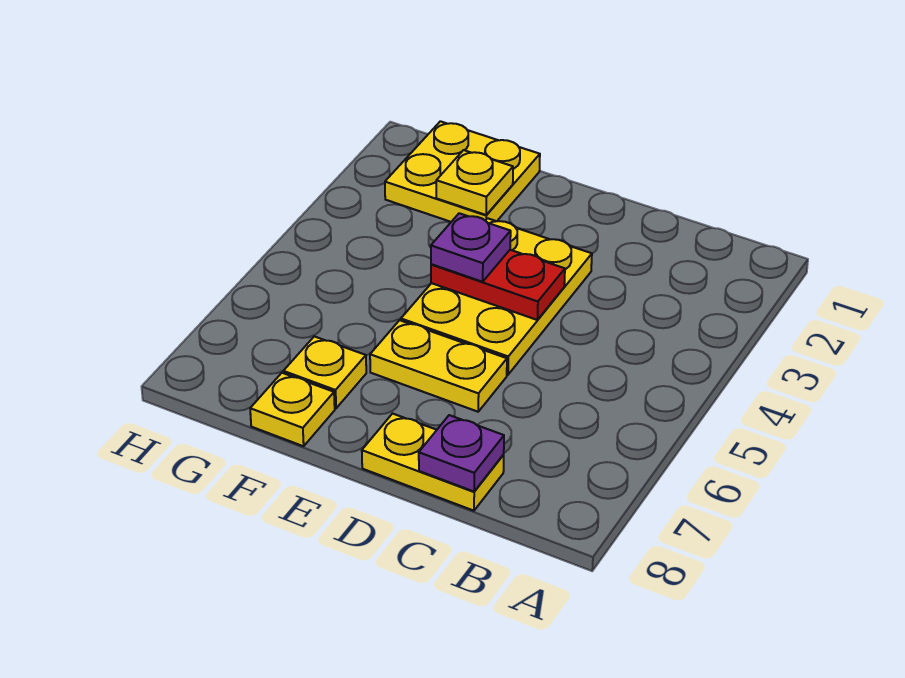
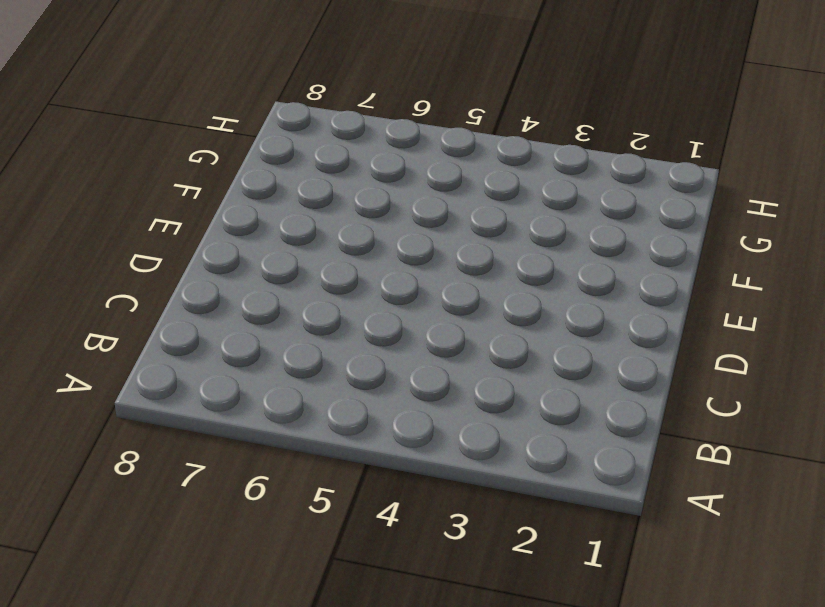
none -> yellow plate C8:D8 level 1
none -> yellow plate D3:E5 level 1

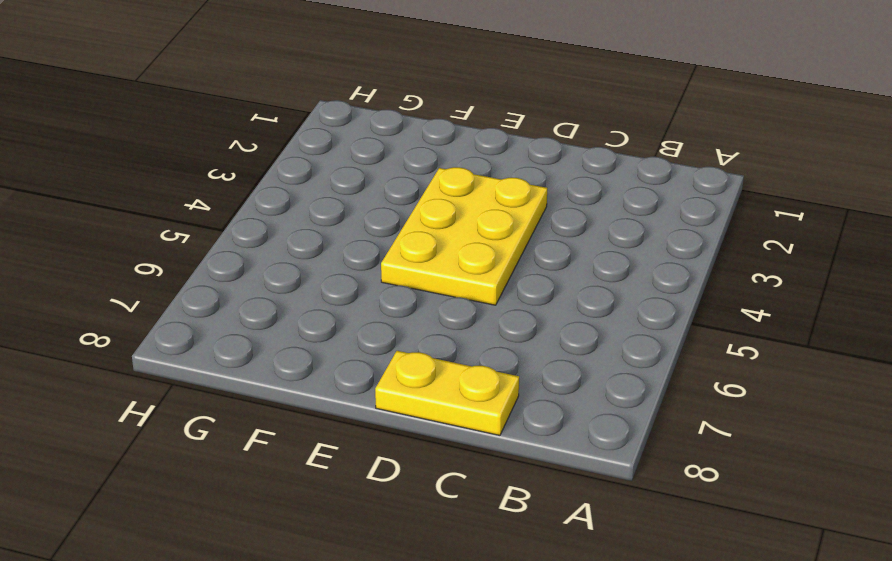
none -> yellow plate D6:E6 level 1
none -> yellow plate F1:G2 level 1

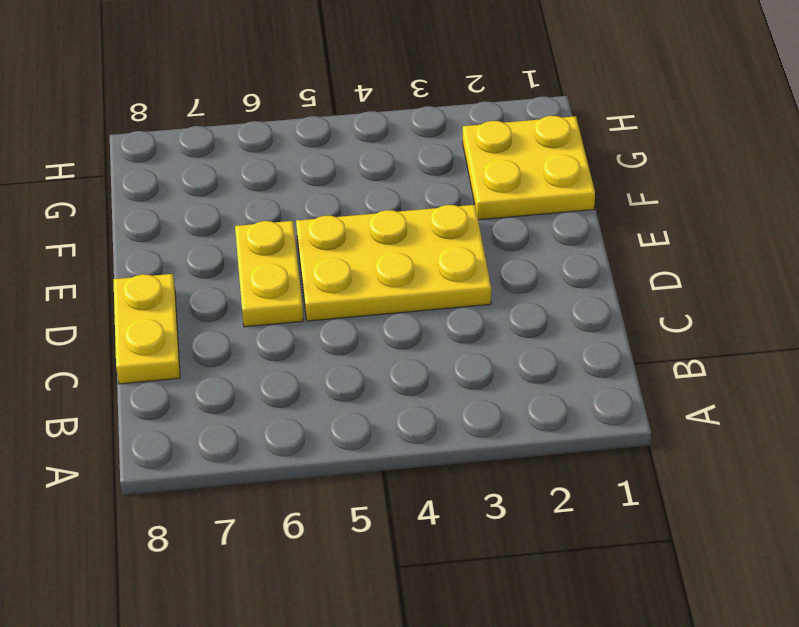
none -> yellow plate F7 level 1
none -> yellow plate F8 level 1

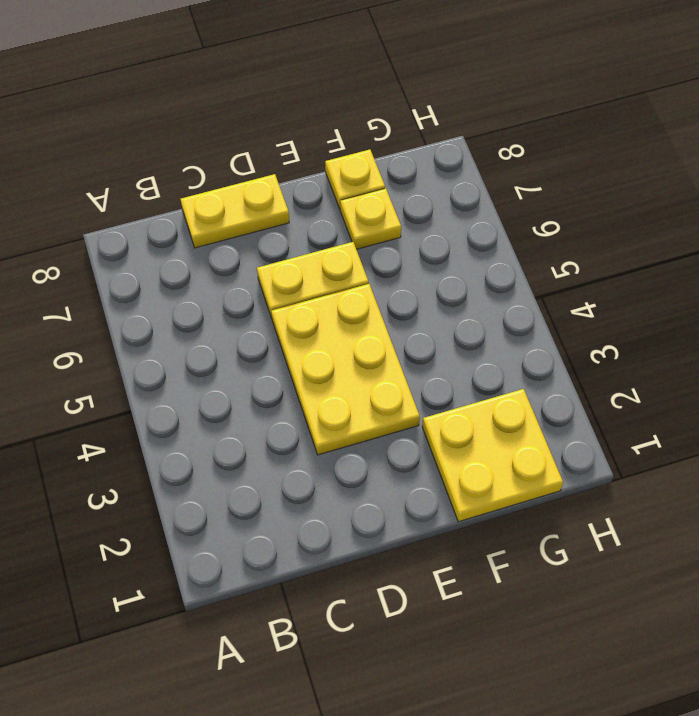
none -> purple plate C8 level 2
none -> red plate D4:E4 level 2

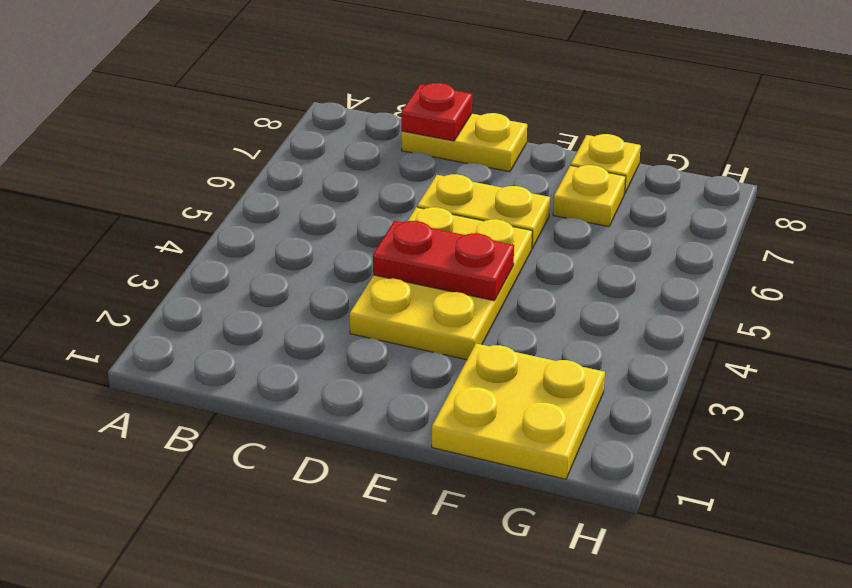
red plate C8 level 2 -> purple plate C8 level 2
none -> yellow plate F2 level 2
none -> purple plate E4 level 3

